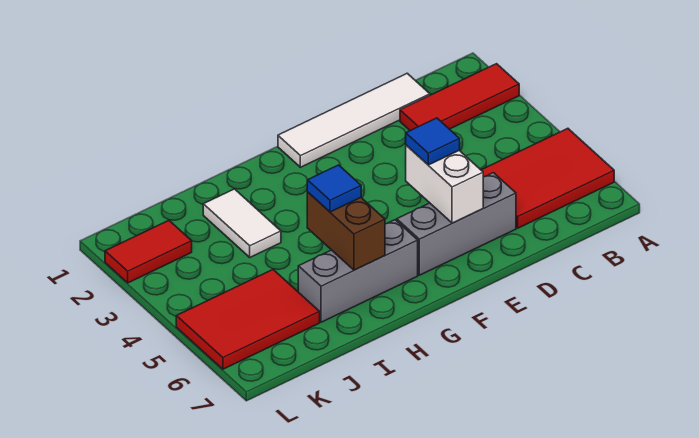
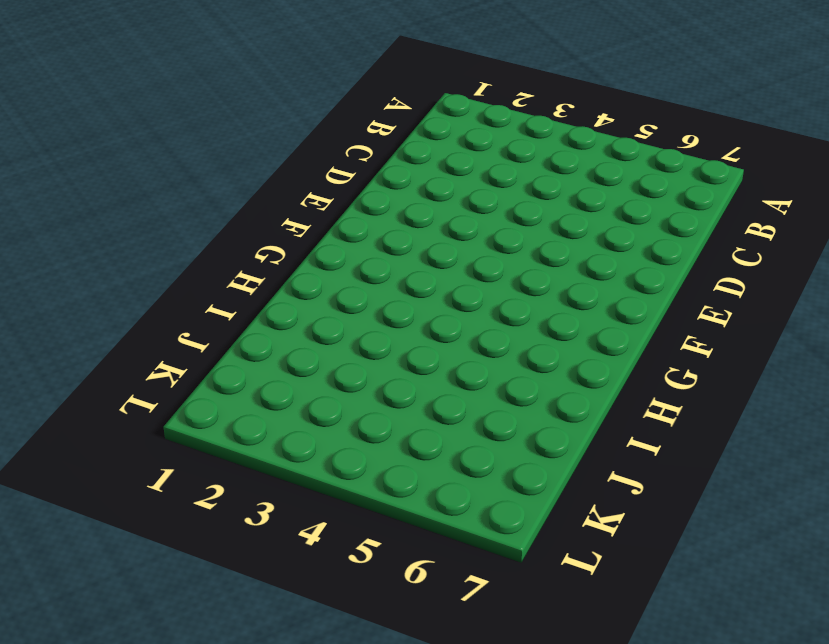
none -> red tile A2:C2 level 1
none -> red tile A5:C6 level 1
none -> white tile C1:F1 level 1

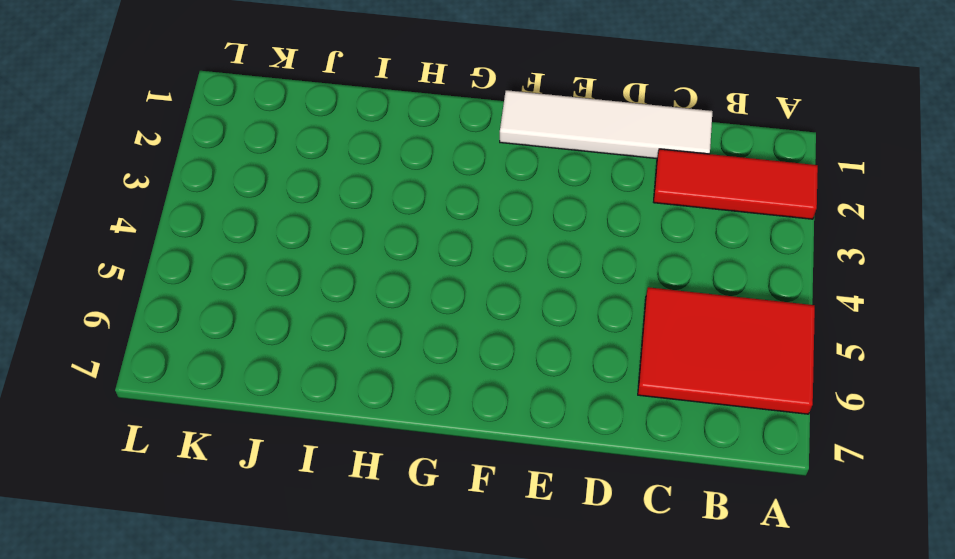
none -> grey brick D6:F6 level 1
none -> grey brick G6:I6 level 1
none -> white tile I2:I3 level 1

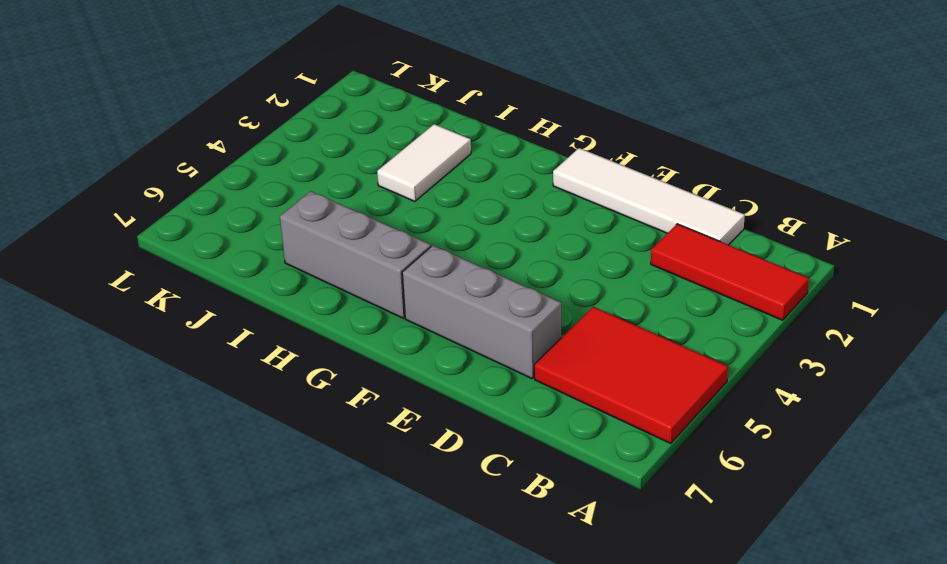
none -> red tile J5:L6 level 1
none -> red tile K2:L2 level 1
none -> white brick E5:E6 level 2

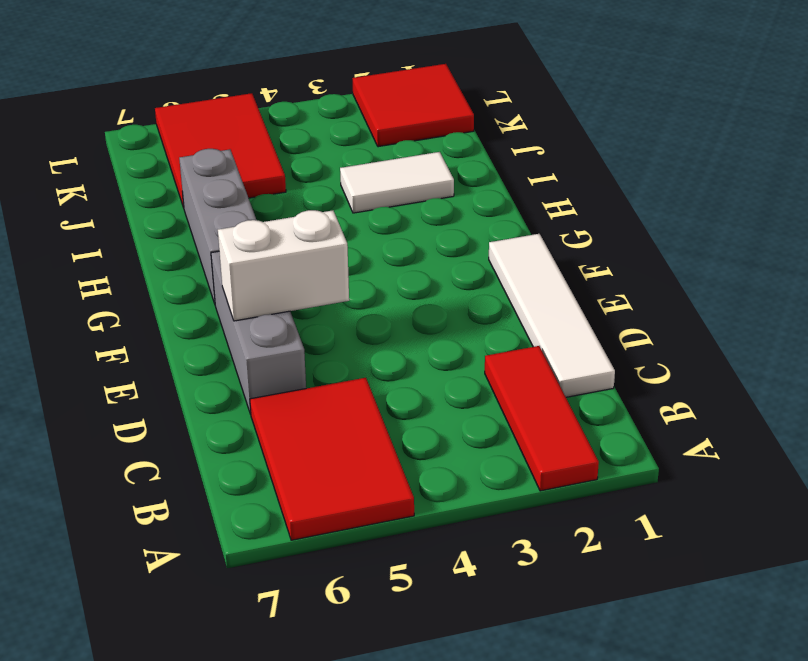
red tile K1:L2 level 1 -> red tile K2:L2 level 1
none -> brown brick H5:H6 level 2
none -> blue tile E5 level 3
none -> blue tile H5 level 3

